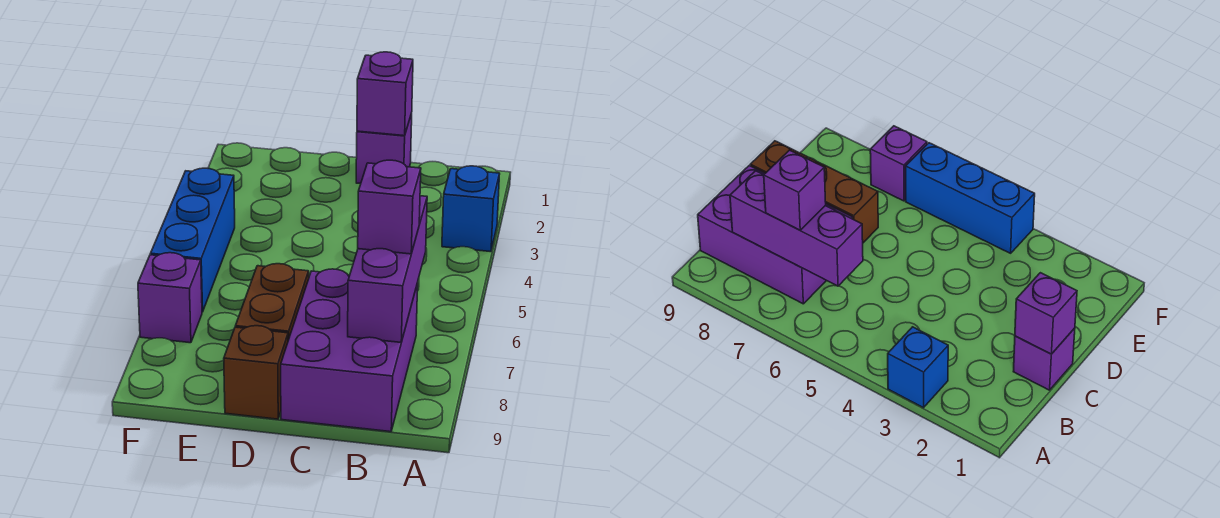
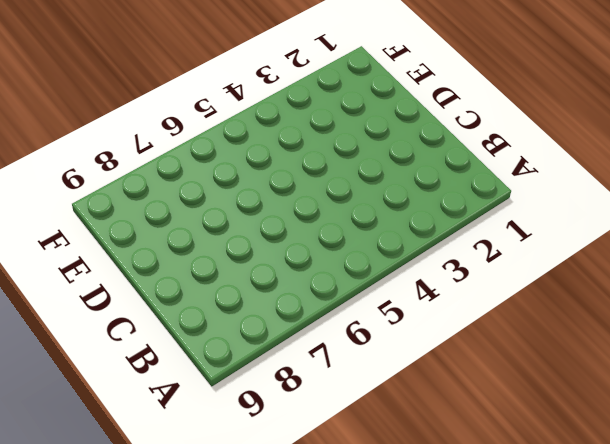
none -> blue brick A3 level 1
none -> purple brick B7:C9 level 1

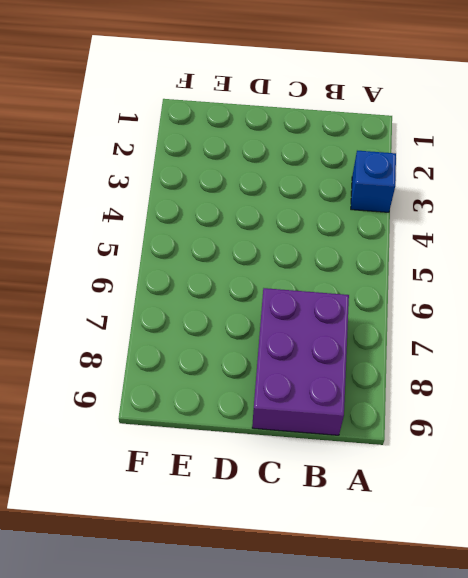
none -> purple brick C1 level 1
none -> brown brick D7:D8 level 1

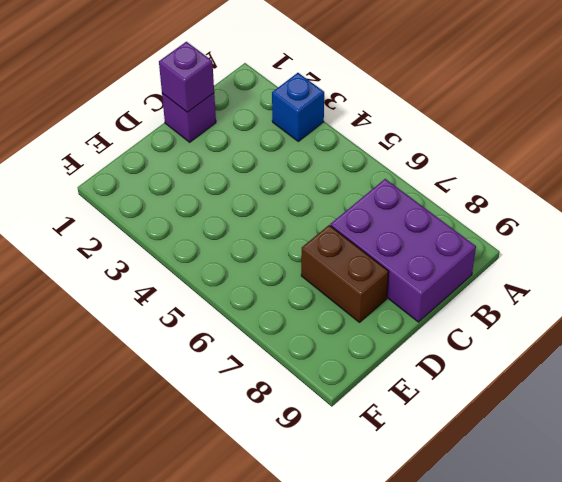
none -> brown brick D9 level 1
none -> blue brick F4:F6 level 1

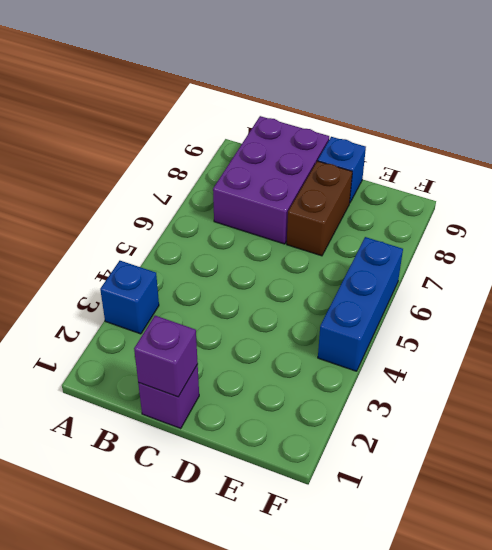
blue brick D9 level 1 -> brown brick D9 level 1
none -> purple brick F7 level 1
none -> purple brick B6:B8 level 2

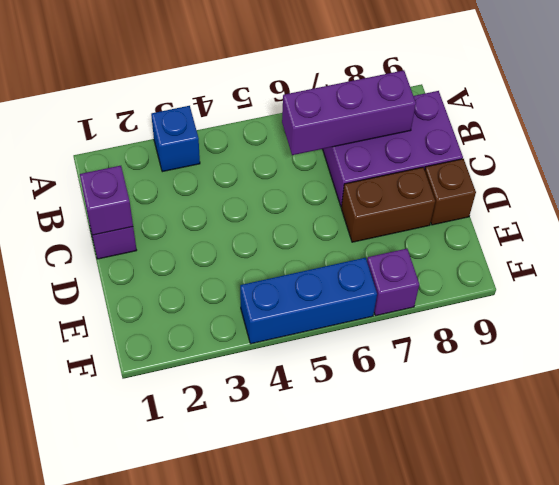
none -> purple brick B7 level 3

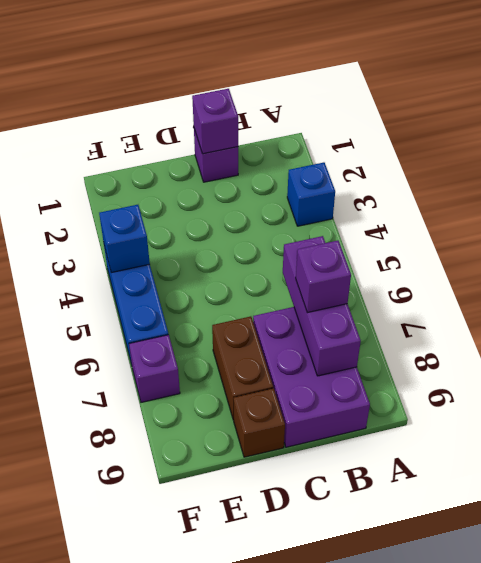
blue brick F4 level 2 -> none

